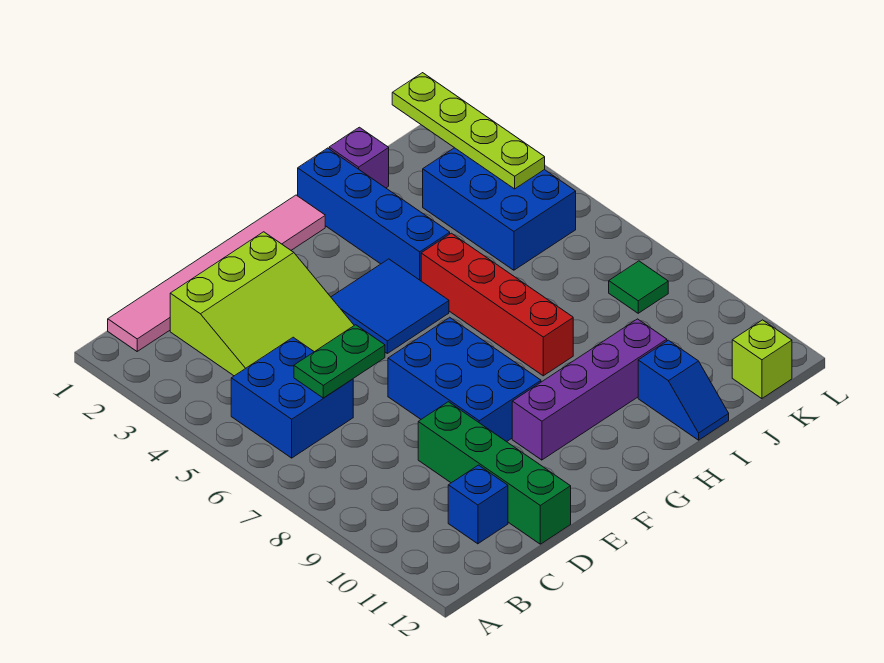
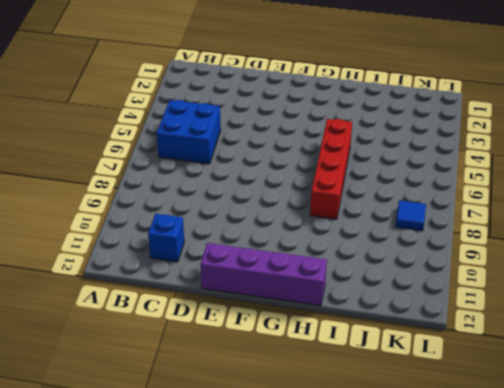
purple brick E12:H12 level 1 -> purple brick F10:I10 level 1
blue tile K8 level 1 -> green tile K8 level 1
none -> pink tile B1:G1 level 1
none -> lime slope C2:E4 level 1 top 2
none -> green brick D9:D12 level 1

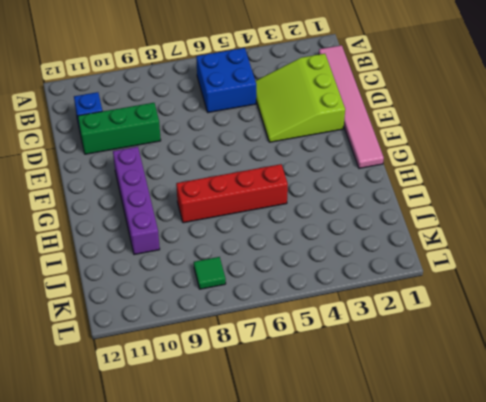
green brick D9:D11 level 1 -> green brick D9:D12 level 1
none -> blue brick E7:F9 level 1
none -> blue tile F4:G5 level 1
none -> blue brick H1:H4 level 1

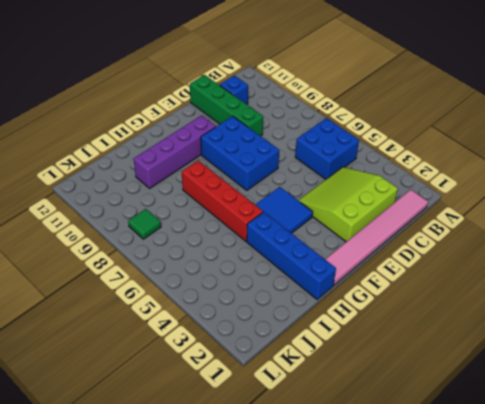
none -> purple brick I1 level 1
none -> blue slope I11:I12 level 1 top 11
none -> blue brick J3:K5 level 1

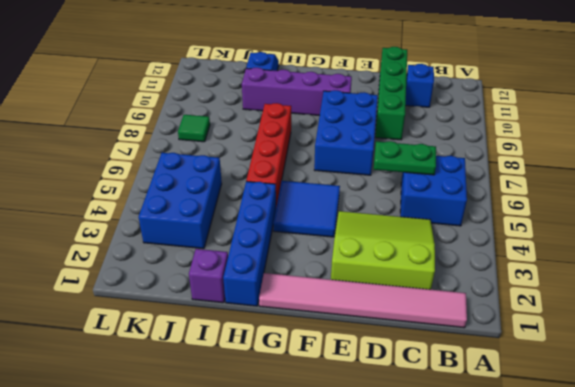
none -> lime brick K12 level 1
none -> lime plate K1:K4 level 2

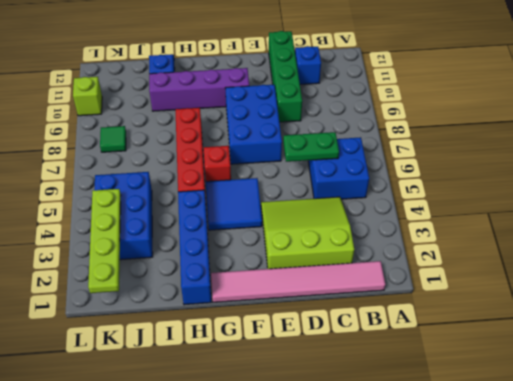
red brick G6 level 1 -> none
lime brick L10 level 1 -> lime brick K12 level 1
none -> purple brick I1 level 1

